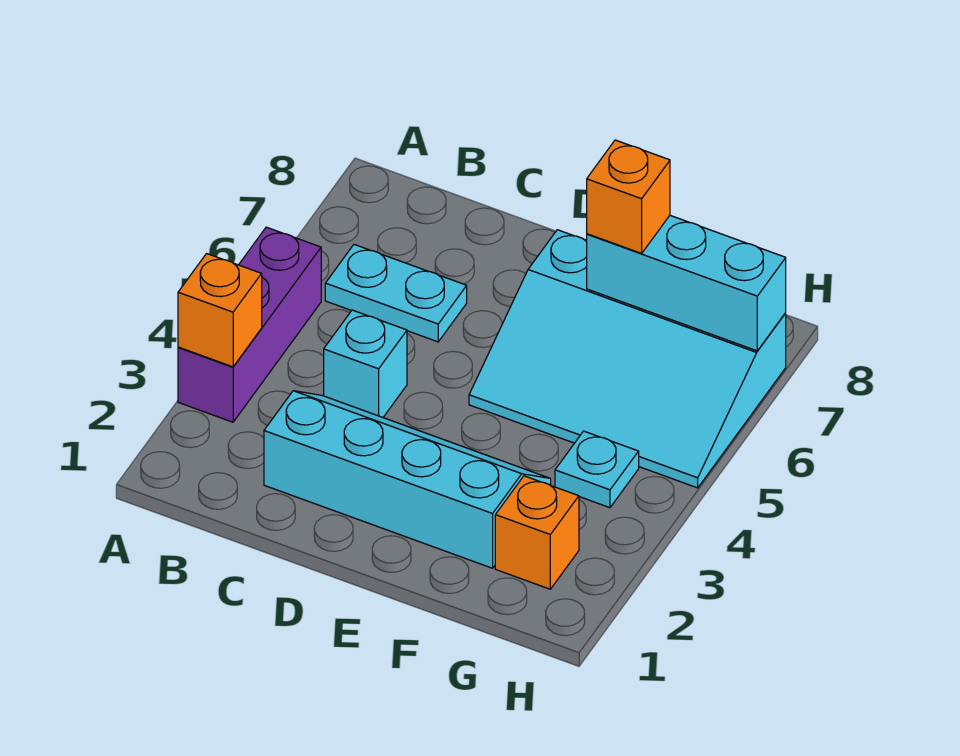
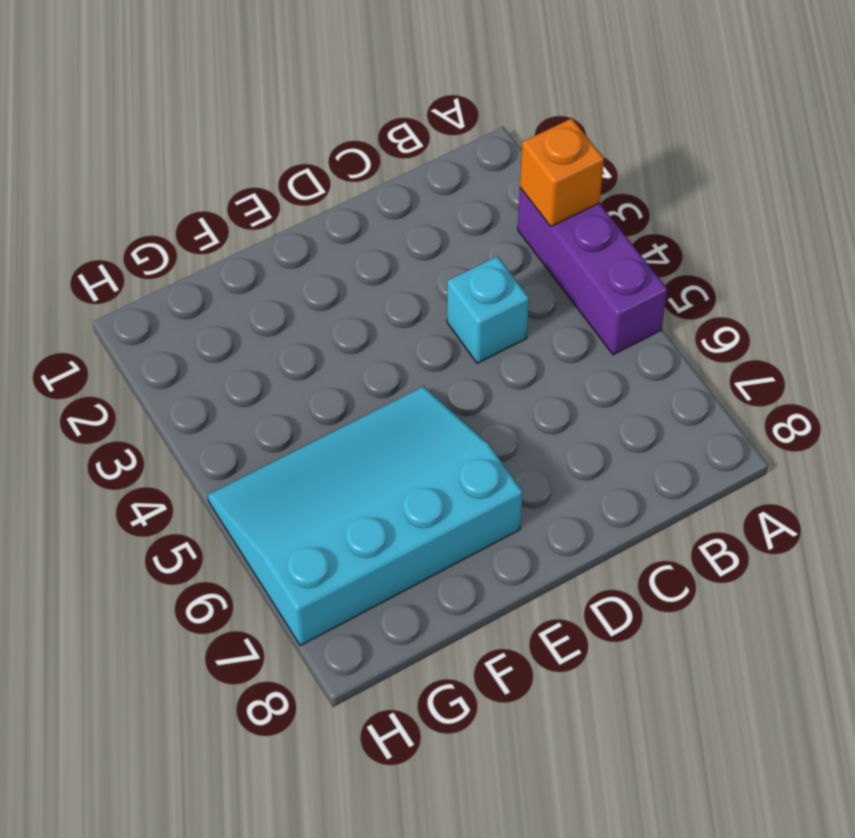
none -> cyan plate B6:C6 level 1
none -> cyan slope C2:F3 level 1 top 2

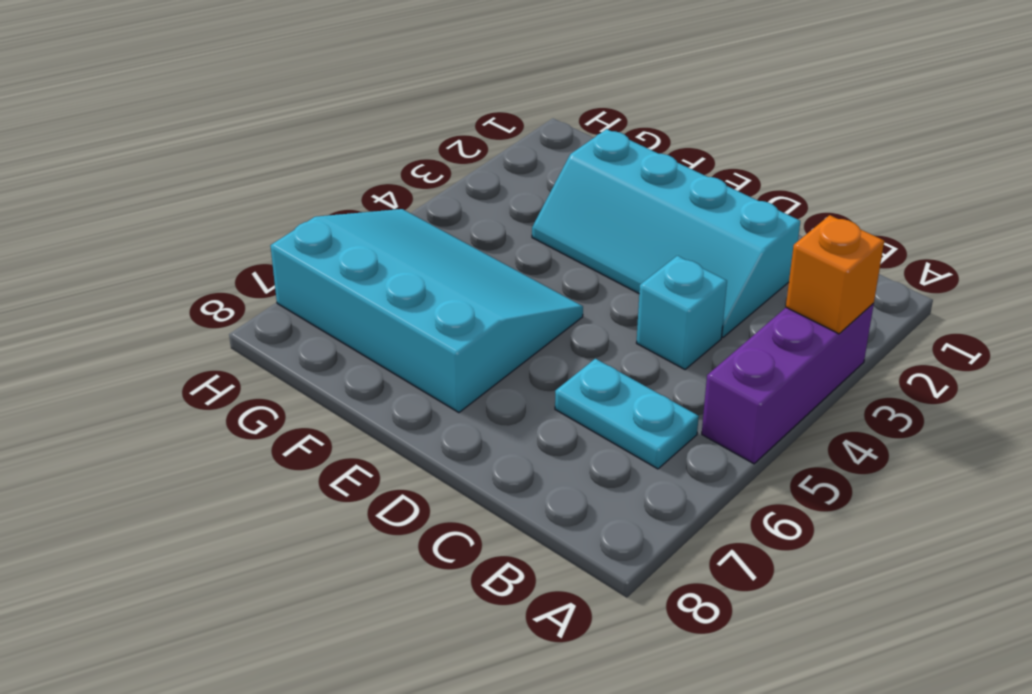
none -> orange brick G2 level 1
none -> cyan plate G4 level 1

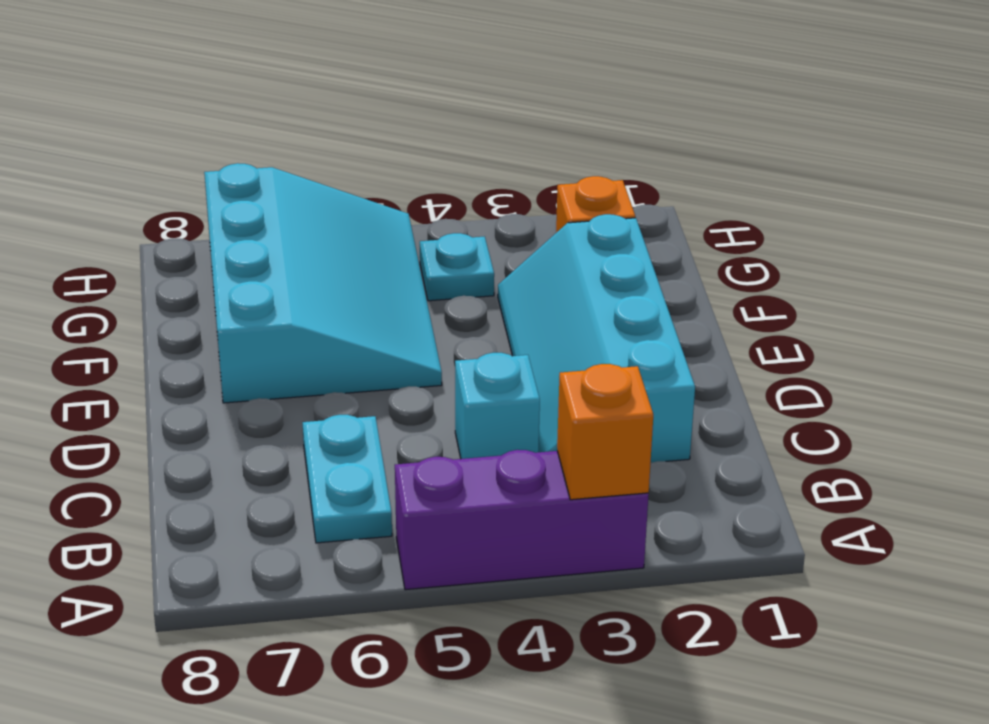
none -> cyan brick F7:H7 level 2
none -> orange brick F7 level 3

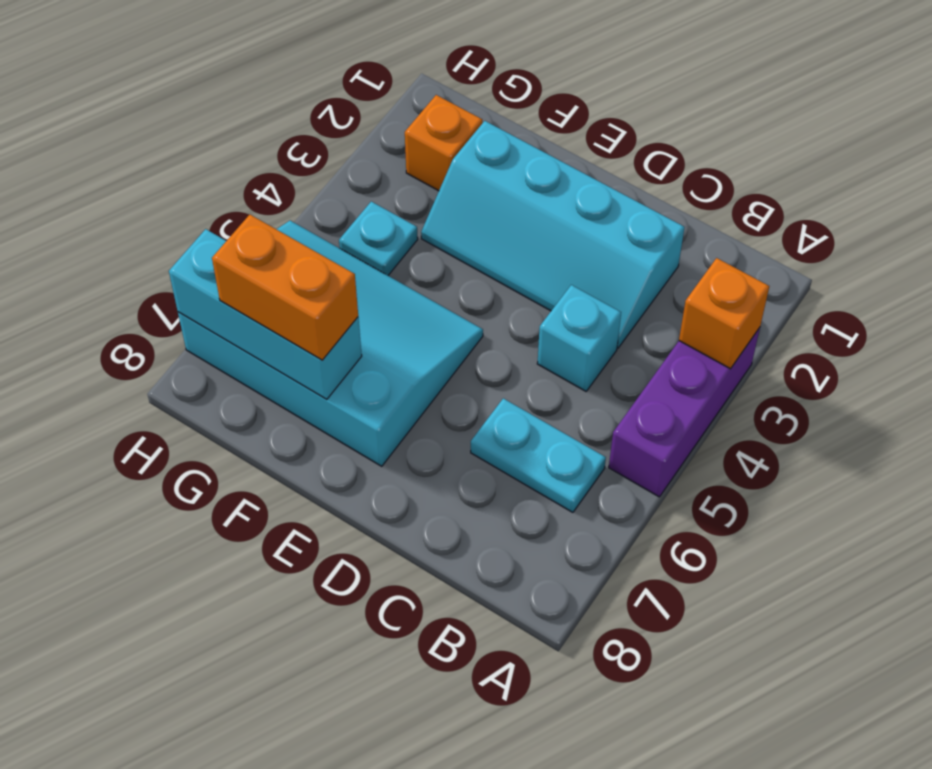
orange brick F7:G7 level 3 -> orange brick F7 level 3

